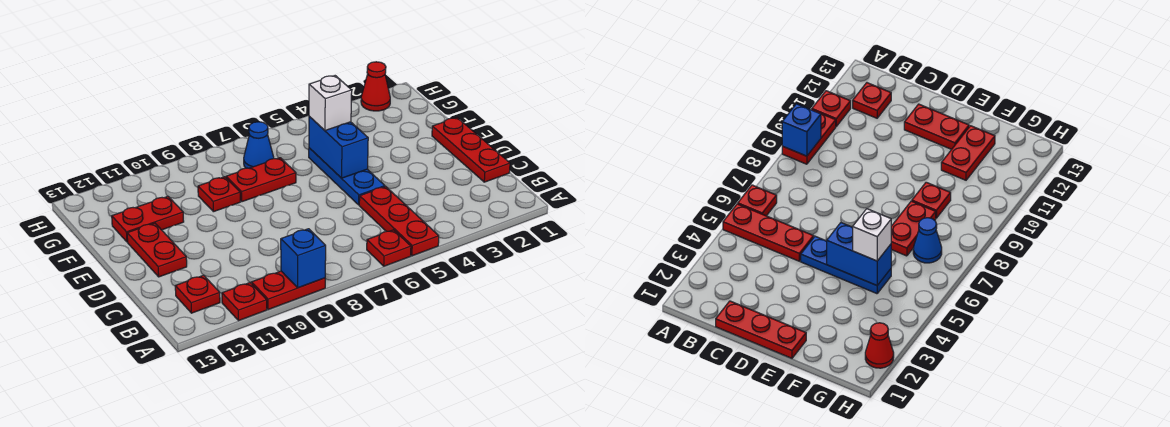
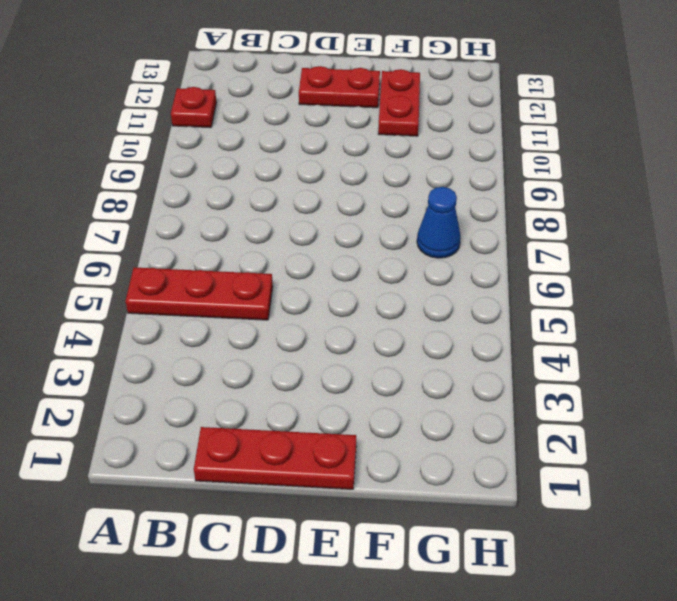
none -> red plate A6 level 1
none -> red plate A9:A10 level 1
none -> red plate B12 level 1

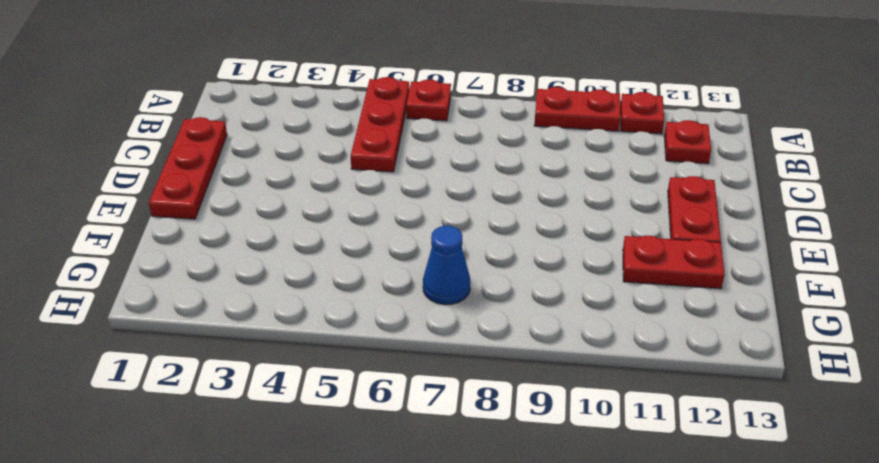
none -> blue plate D5:F5 level 1
none -> red plate F7:F8 level 1
none -> red plate F9 level 1

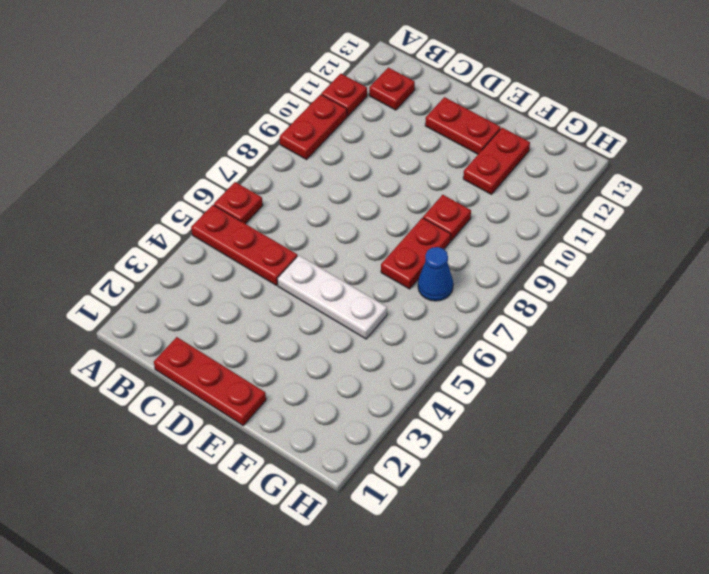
white plate D5:F5 level 1 -> blue plate D5:F5 level 1
none -> red cone H2 level 1
none -> blue brick A9 level 2
none -> blue brick E5:F5 level 2

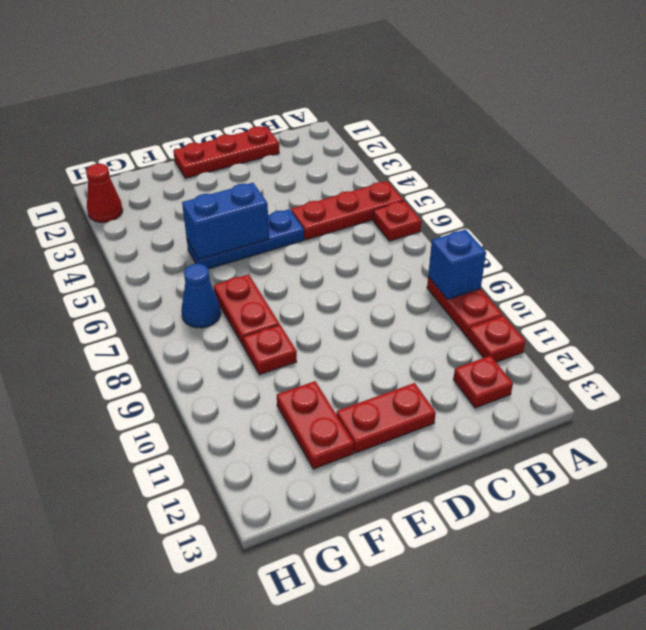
none -> white brick F5 level 3

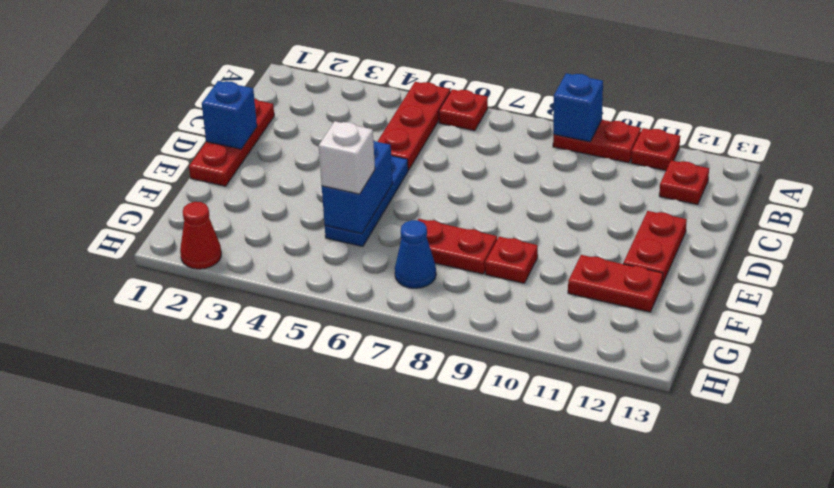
blue brick D1 level 2 -> none

